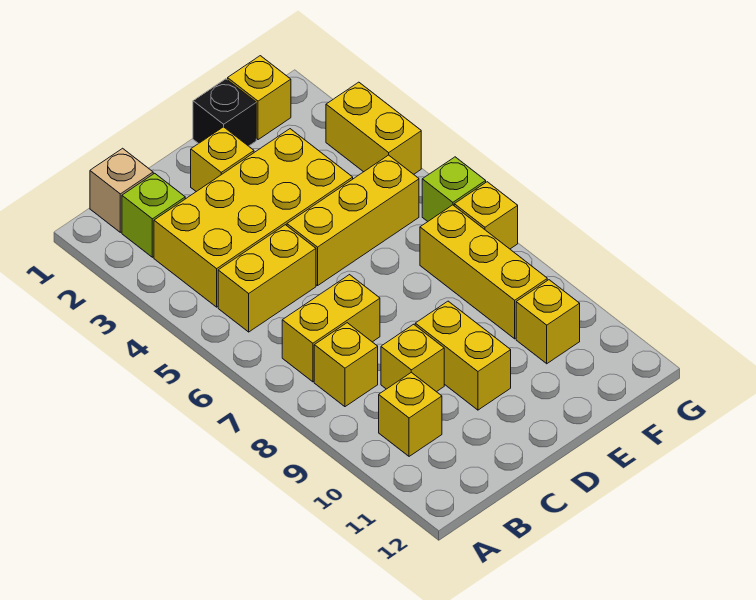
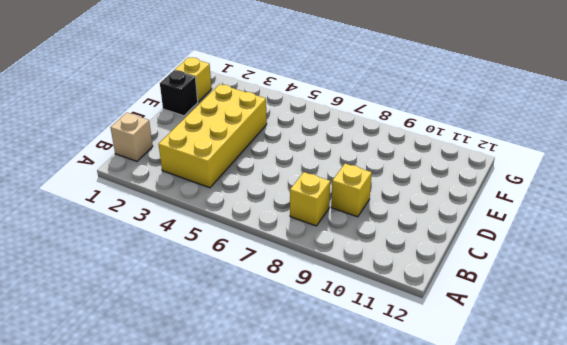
none -> lime brick B2 level 1
none -> yellow brick B5:C5 level 1
none -> yellow brick B7:C7 level 1

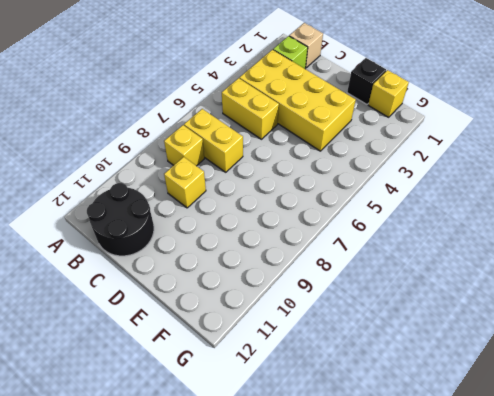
black round brick B11:C12 level 1 -> none
none -> yellow brick B10 level 1
none -> yellow brick D2 level 1
none -> yellow brick D5:F5 level 1

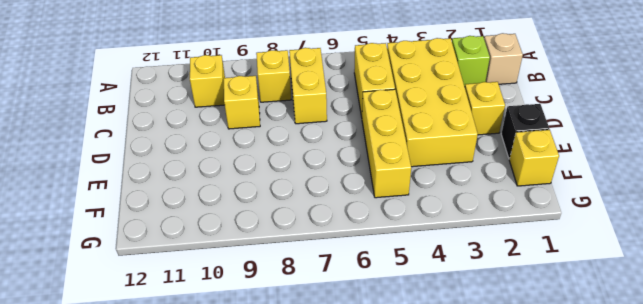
none -> yellow brick D9:D10 level 1
none -> yellow brick F7:F9 level 1
none -> yellow brick F10 level 1

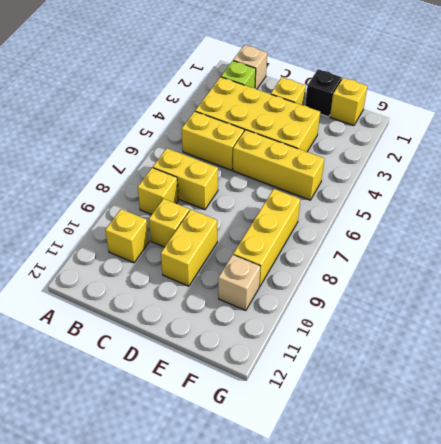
tan brick F10 level 1 -> yellow brick F10 level 1
none -> yellow brick G3:G4 level 1
none -> lime brick G6 level 1
none -> yellow brick G7 level 1

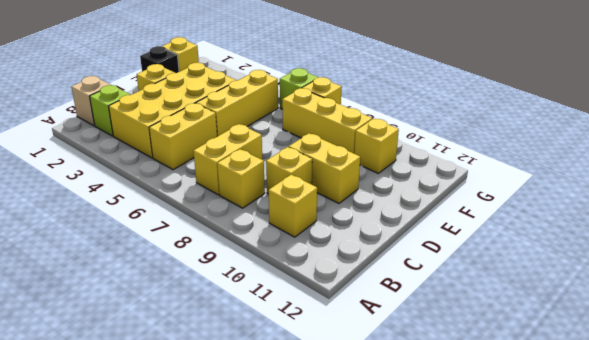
none -> yellow brick G3:G4 level 1

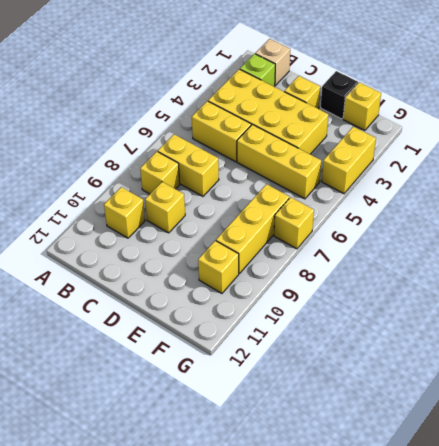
none -> yellow brick D9:D10 level 1
none -> lime brick G6 level 1

